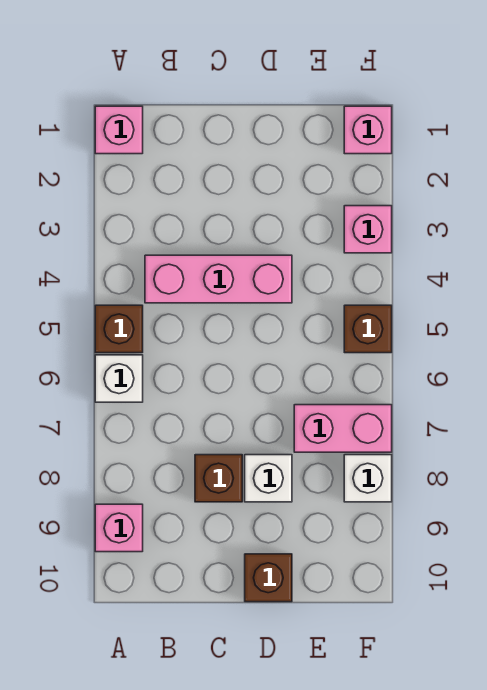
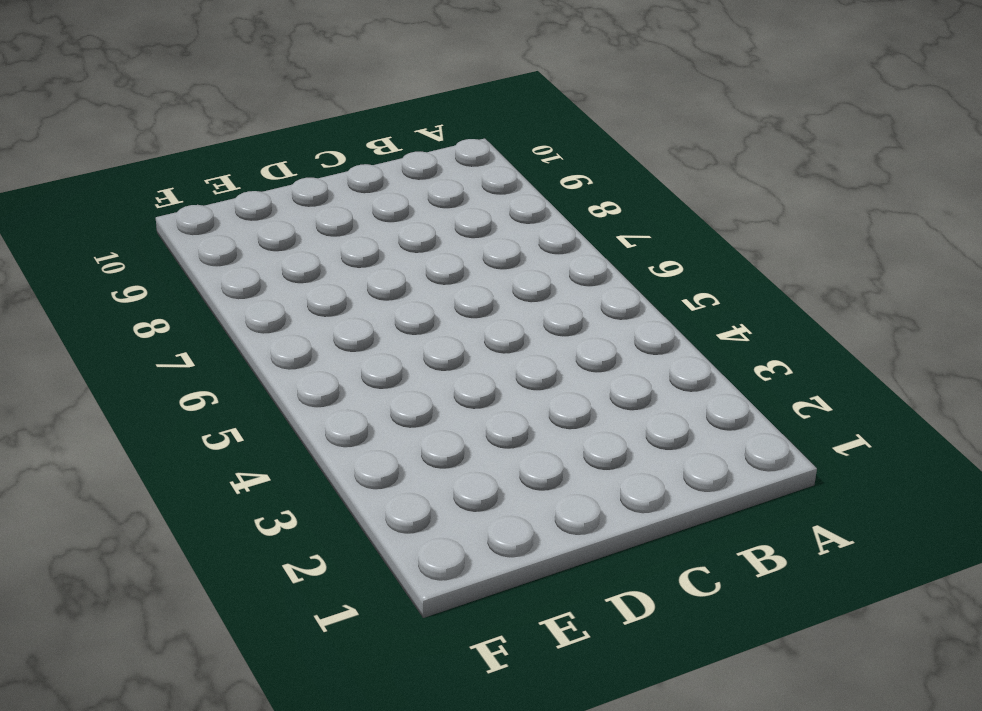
none -> pink brick A1 level 1
none -> brown brick A5 level 1
none -> white brick A6 level 1

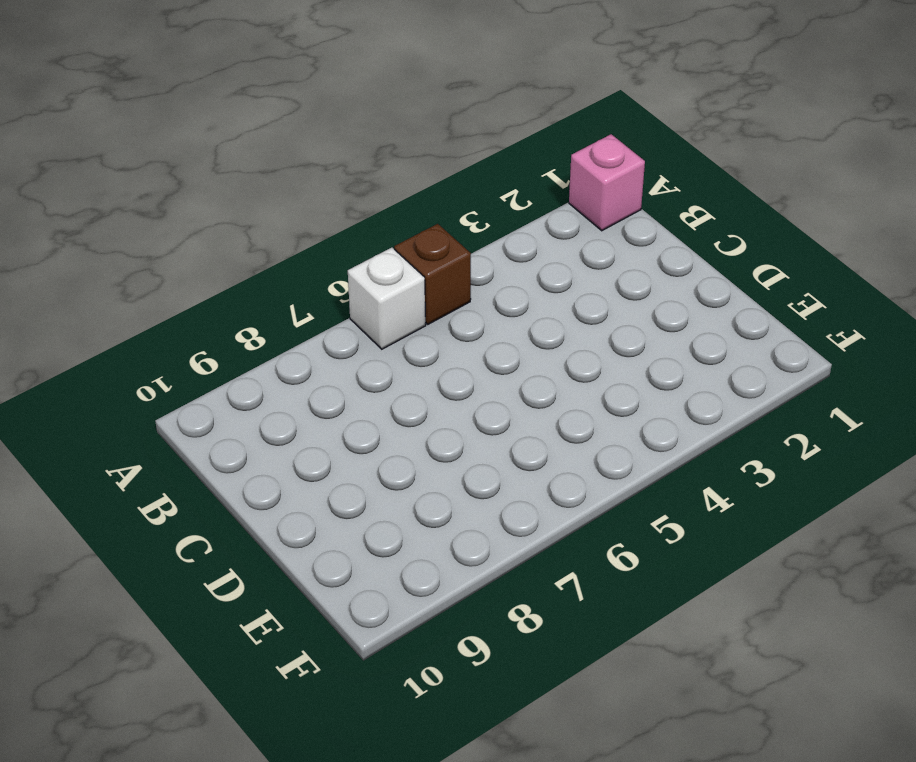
none -> pink brick A9 level 1
none -> pink brick B4:D4 level 1
none -> brown brick C8 level 1

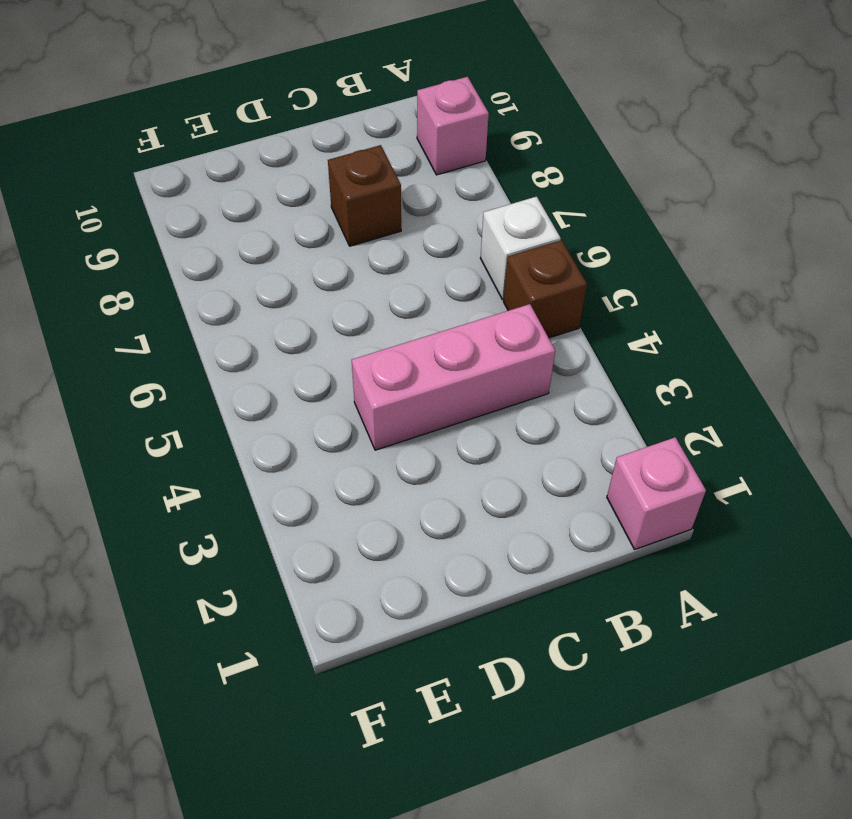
none -> white brick D8 level 1
none -> brown brick D10 level 1
none -> pink brick E7:F7 level 1

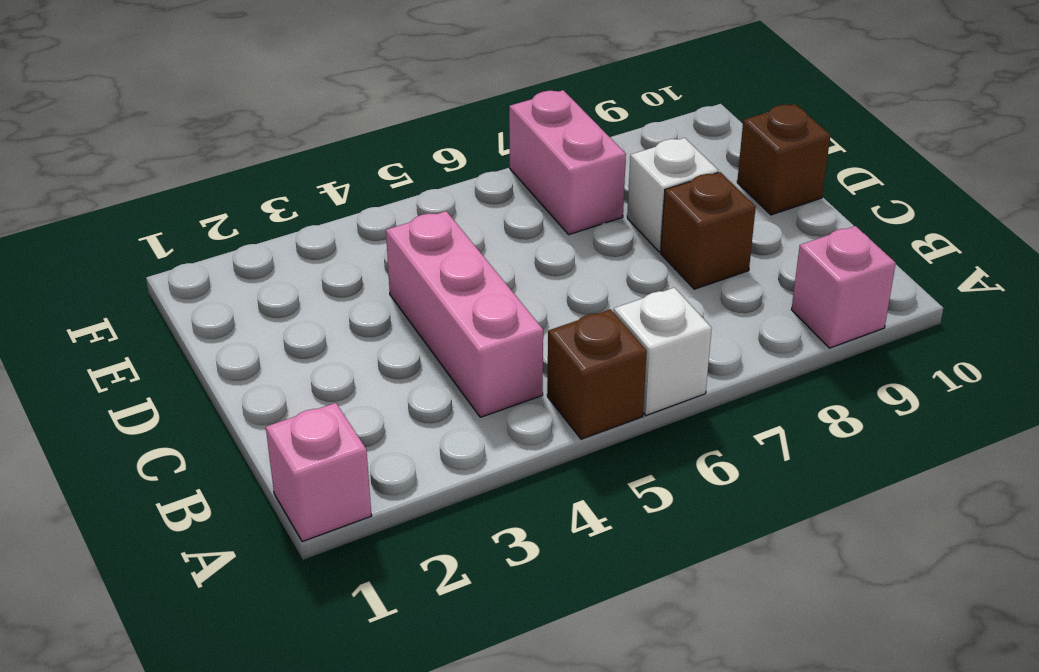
none -> pink brick F1 level 1
none -> pink brick F3 level 1
none -> brown brick F5 level 1

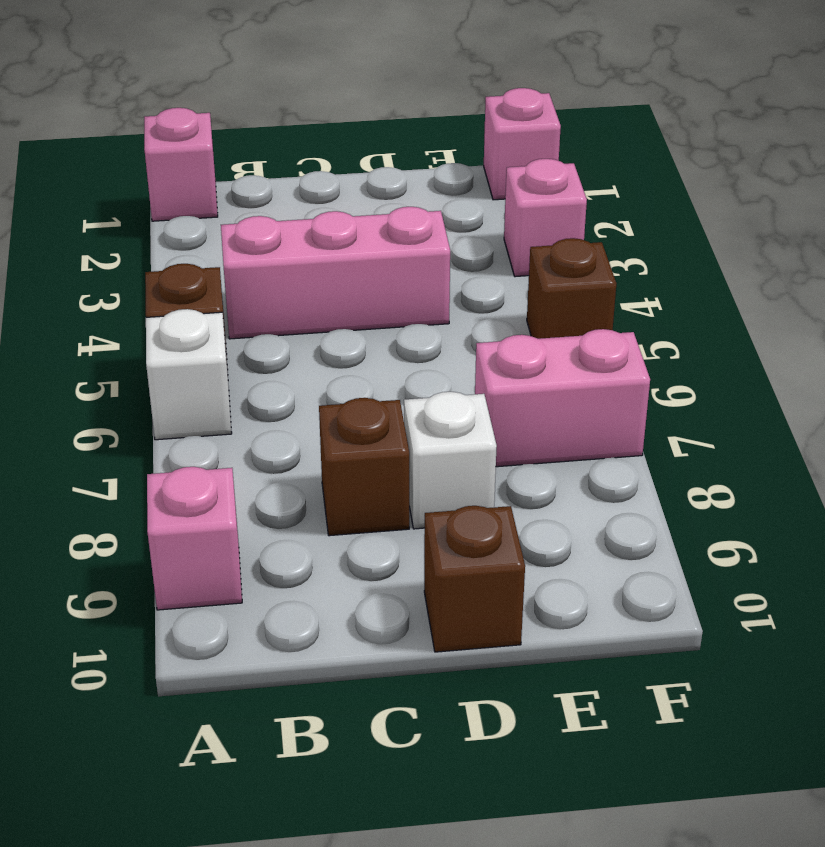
none -> white brick F8 level 1

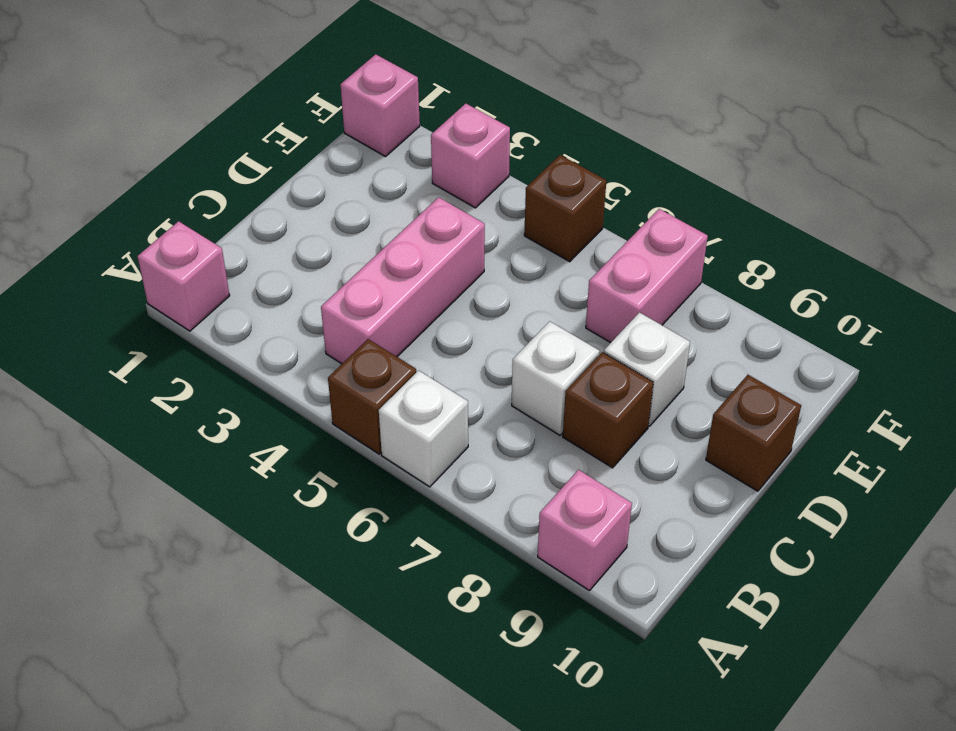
white brick C7 level 1 -> white brick F8 level 1

